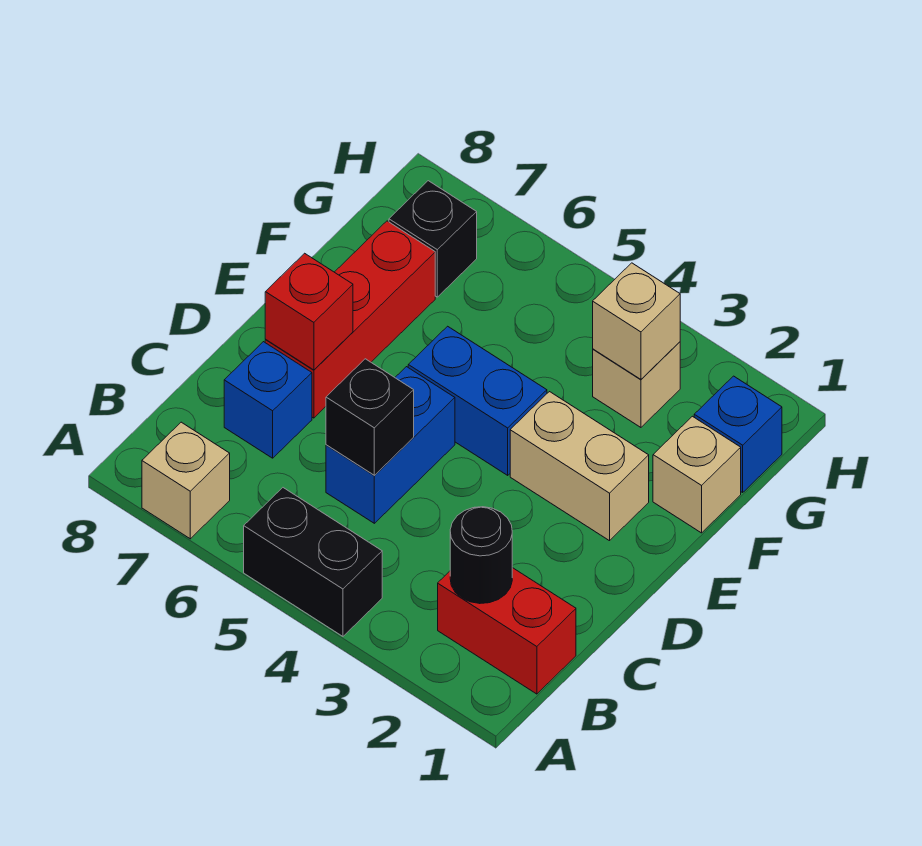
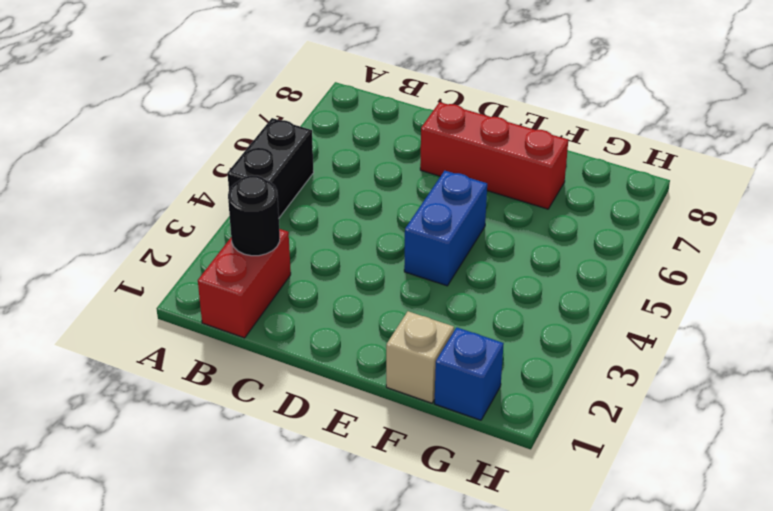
none -> tan brick A7 level 1
none -> blue brick C5:D5 level 1
none -> blue brick C7 level 1

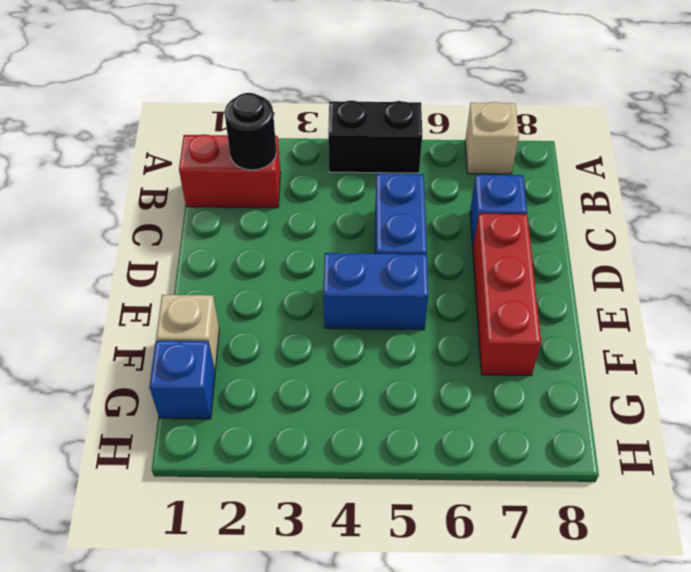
none -> tan brick E2:E3 level 1
none -> tan brick G3 level 1
none -> black brick G7 level 1

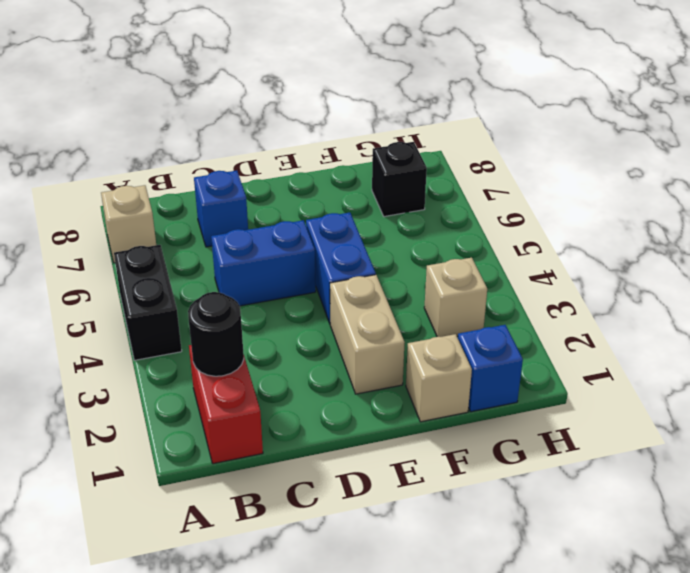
none -> red brick D7:F7 level 1
none -> black brick C5 level 2
none -> red brick D7 level 2

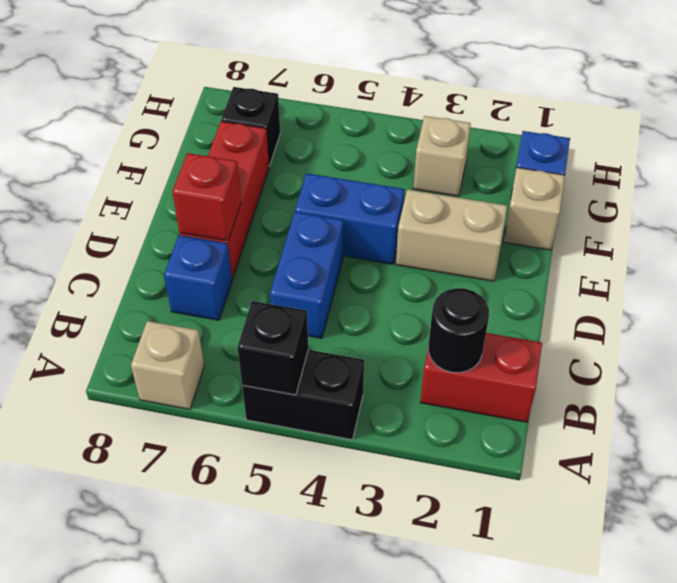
black brick A5 level 2 -> black brick C5 level 2
none -> tan brick G3 level 2

